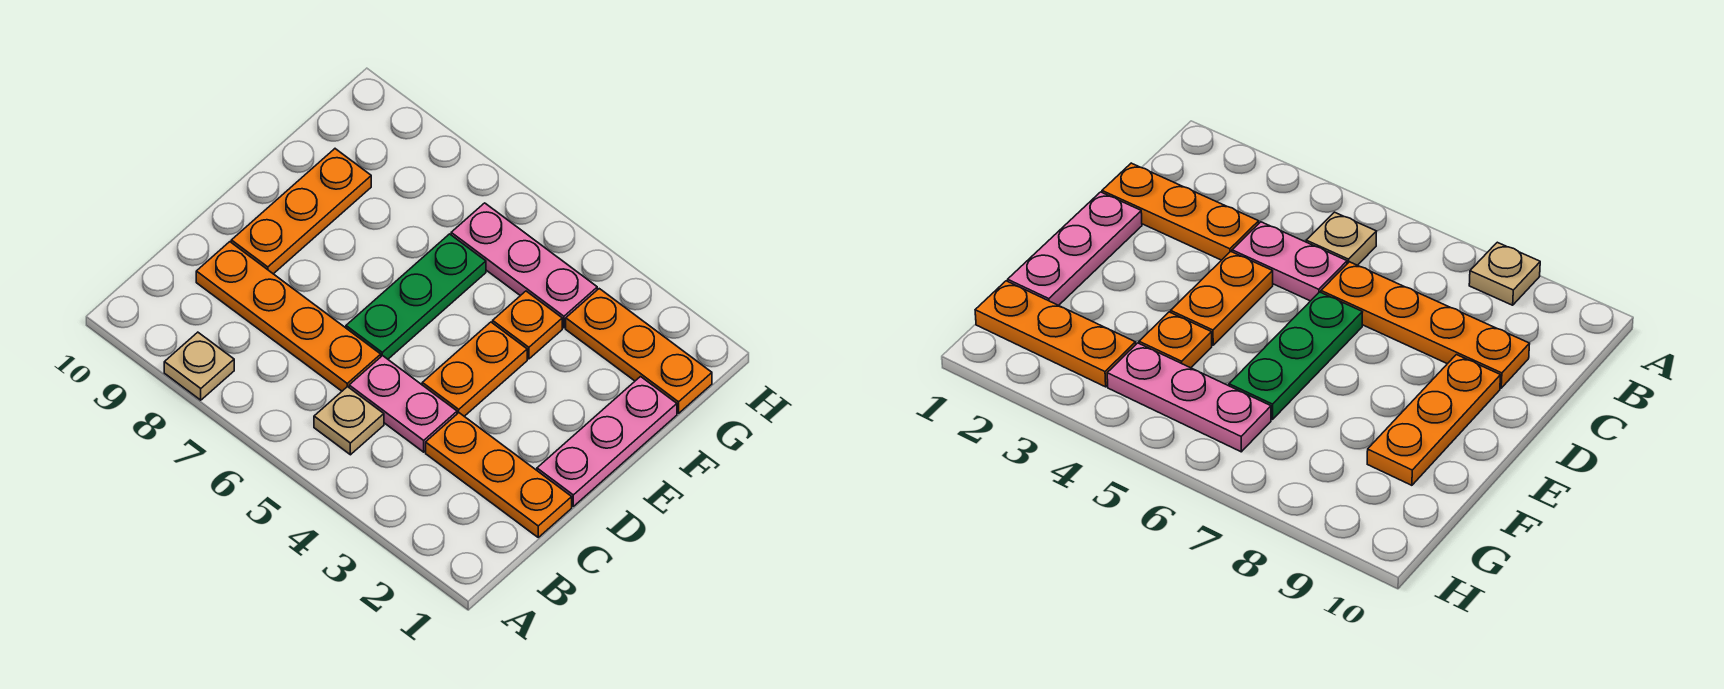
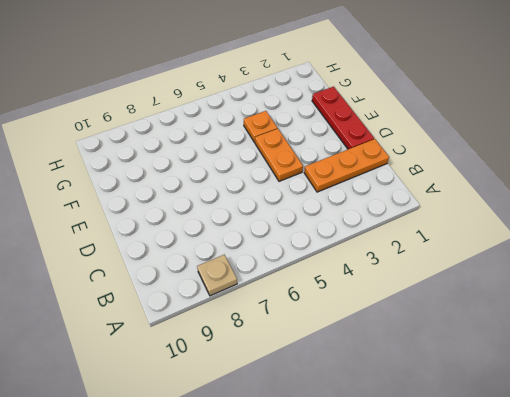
red plate D1:F1 level 1 -> pink plate D1:F1 level 1
none -> tan plate B5 level 1
none -> pink plate C4:C5 level 1
none -> orange plate C6:C9 level 1

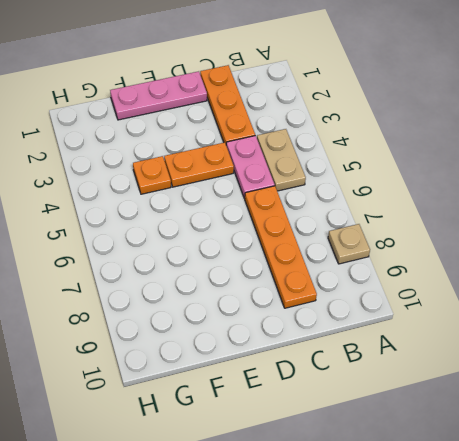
tan plate B4:B5 level 1 -> tan plate B5 level 1
none -> green plate D6:F6 level 1
none -> orange plate D9:F9 level 1
none -> orange plate G1:G3 level 1

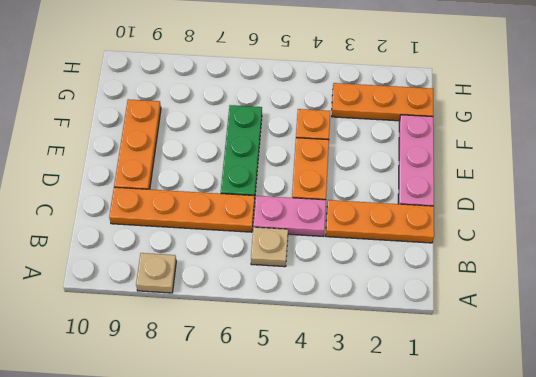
none -> pink plate G4:G6 level 1

